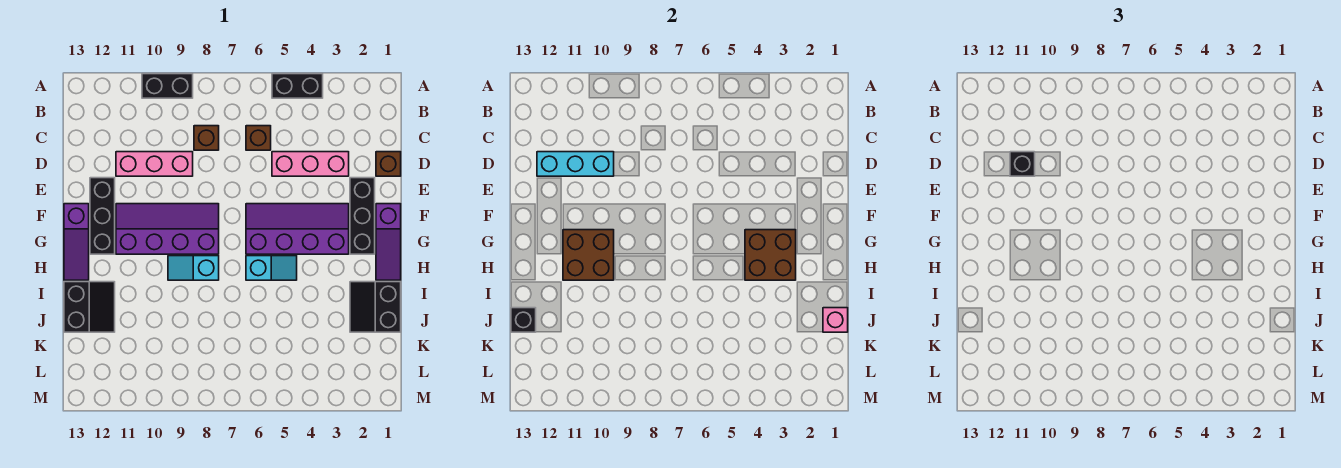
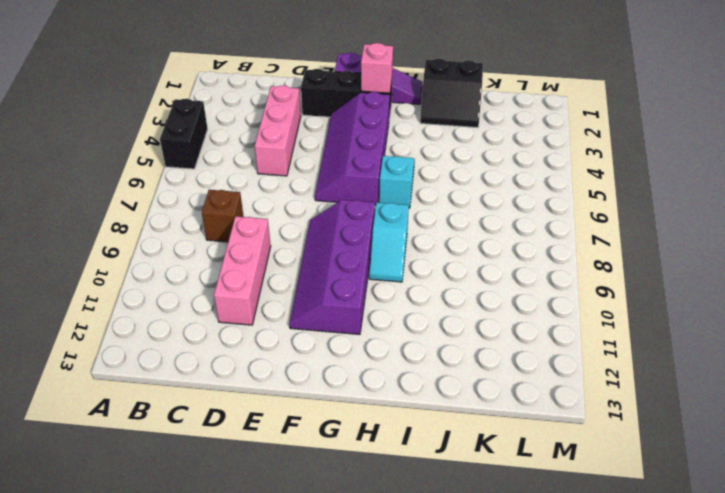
pink brick G2 level 2 -> pink brick J1 level 2
none -> black brick A9:A10 level 1
none -> brown brick C6 level 1
none -> brown brick D1 level 1

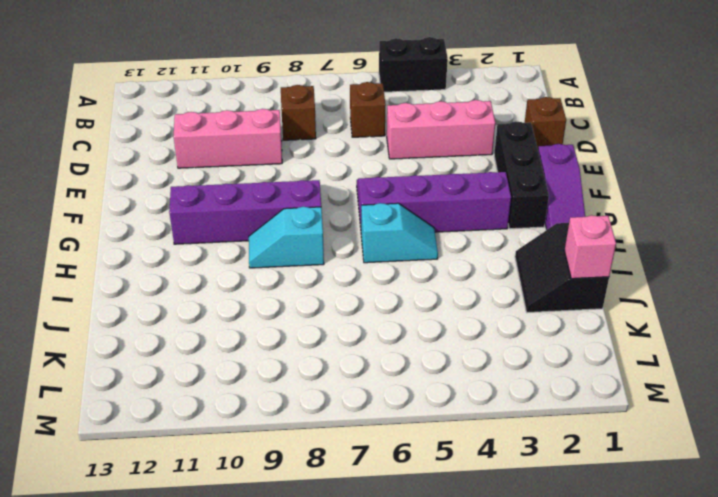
none -> black brick A9:A10 level 1
none -> black brick E12:G12 level 1
none -> purple slope F13:H13 level 1 top F

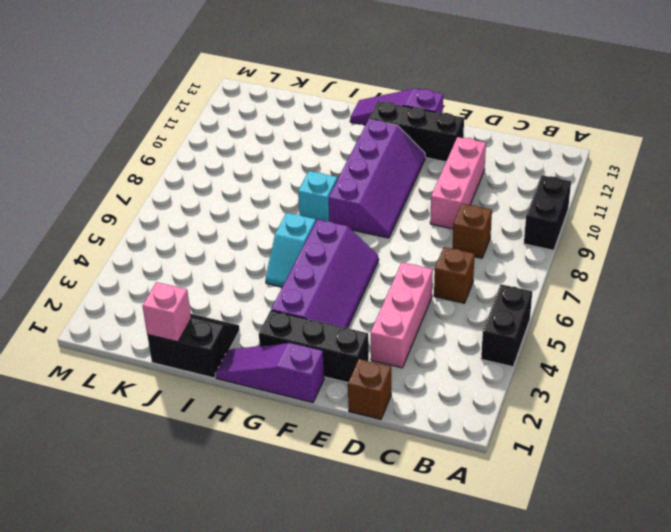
none -> black slope I12:J13 level 1 top 13
none -> cyan brick D10:D12 level 2
none -> brown brick G3:H4 level 2

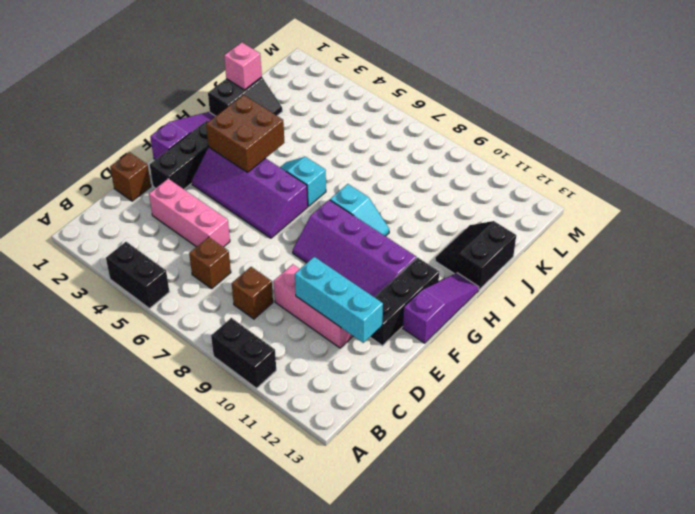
none -> brown brick G10:H11 level 2
none -> black brick J13 level 2
none -> black brick D11 level 3

